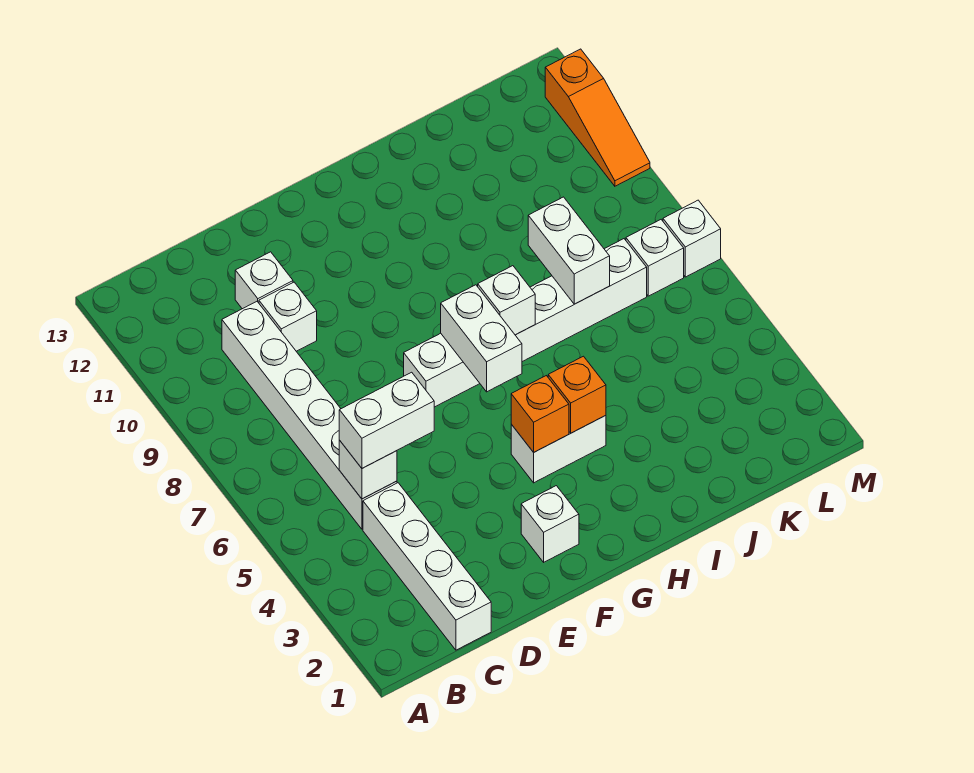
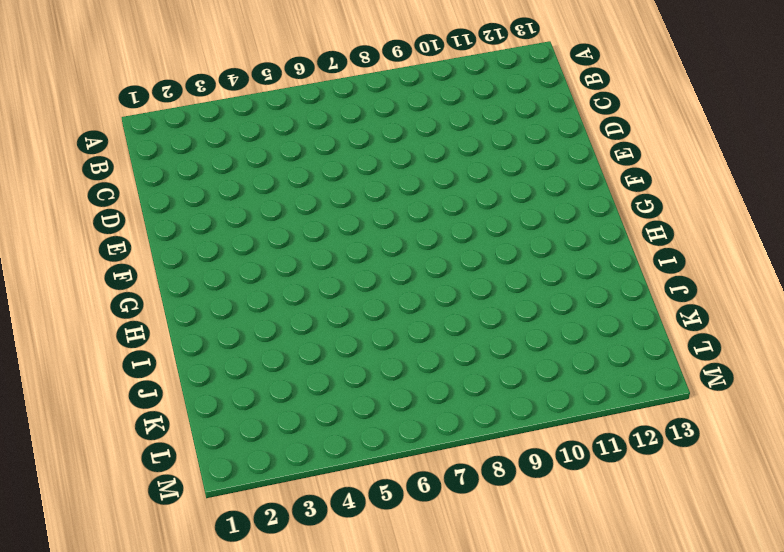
none -> white brick C1:C4 level 1
none -> white brick C5:C10 level 1
none -> white brick D10 level 1

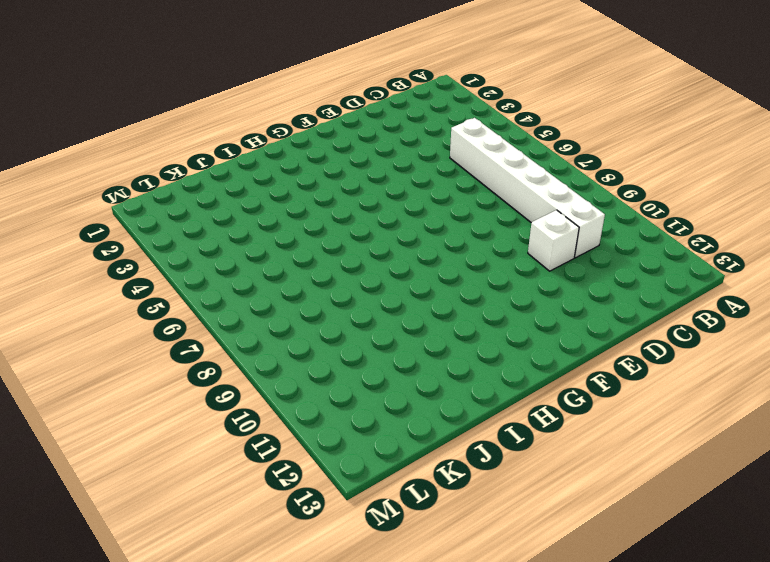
none -> white brick C1:C4 level 1
none -> white brick D11 level 1
none -> white brick F2 level 1

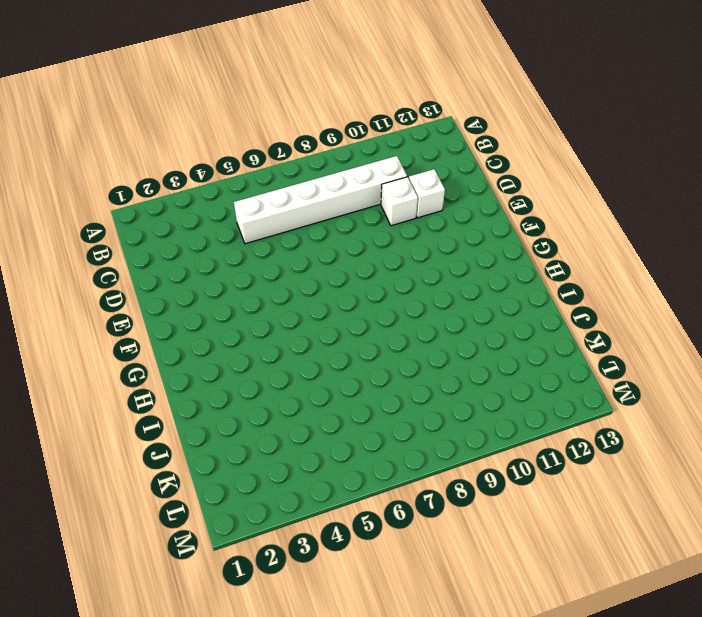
none -> white brick C1:C4 level 1
none -> white brick F2 level 1
none -> white brick F7:K7 level 1

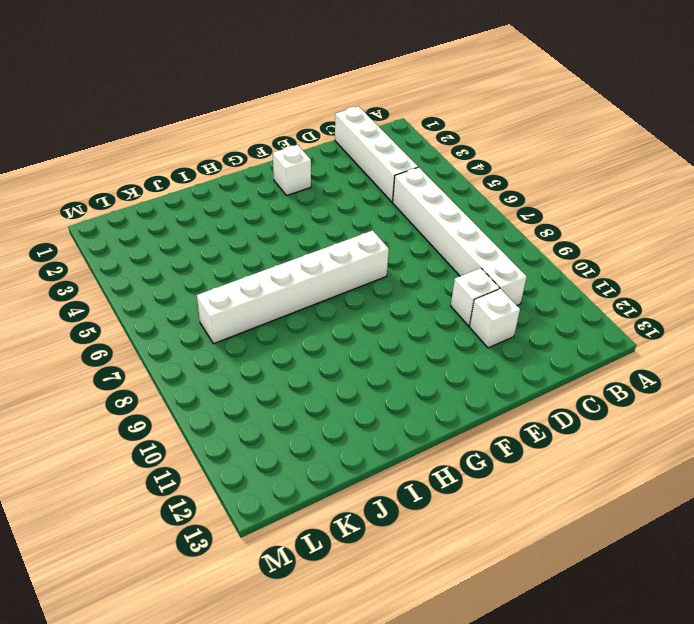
none -> white brick G4:H4 level 1
none -> white brick L7 level 1
none -> white brick M7 level 1

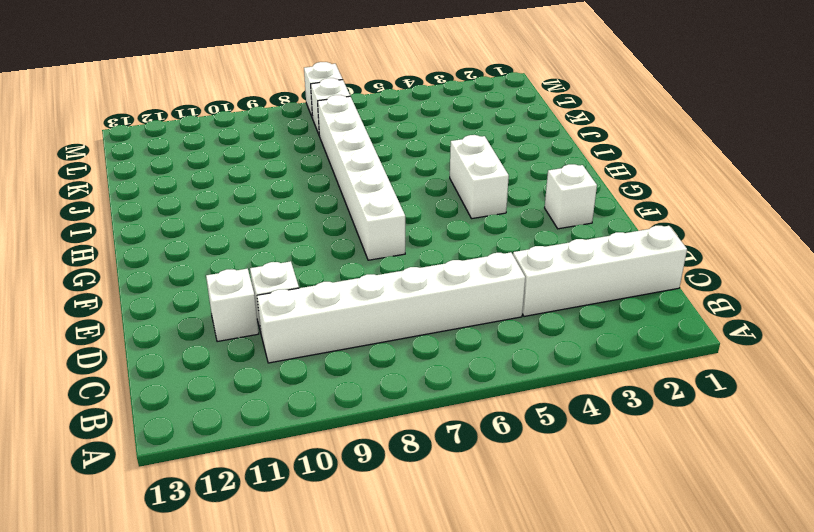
none -> orange slope M10:M12 level 1 top 12
none -> white brick C5 level 2
none -> orange brick G4 level 2

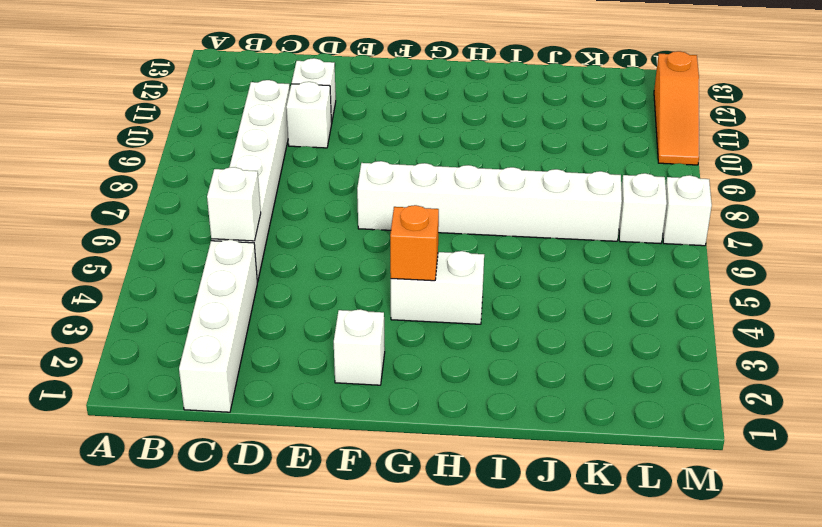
none -> white brick G6:G7 level 2
none -> orange brick H4 level 2
none -> white brick H7 level 2

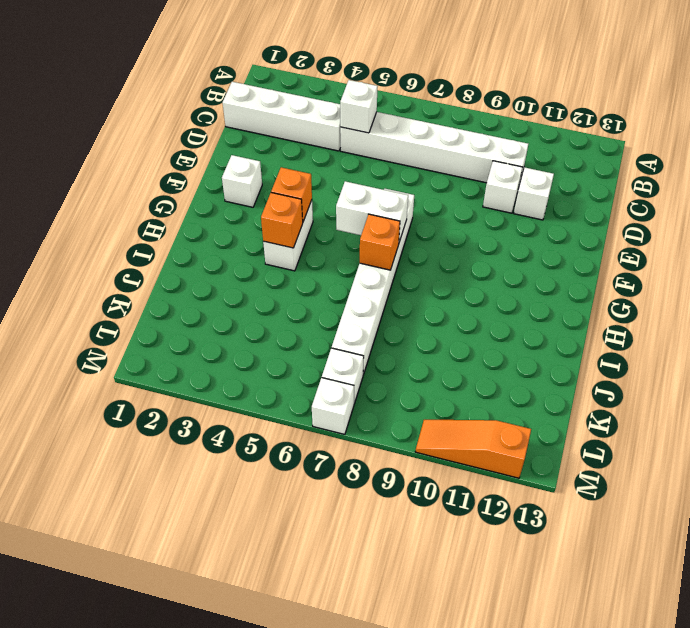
orange brick H7 level 2 -> white brick H7 level 2
none -> white brick J7:J8 level 2
none -> white brick C5:D5 level 3

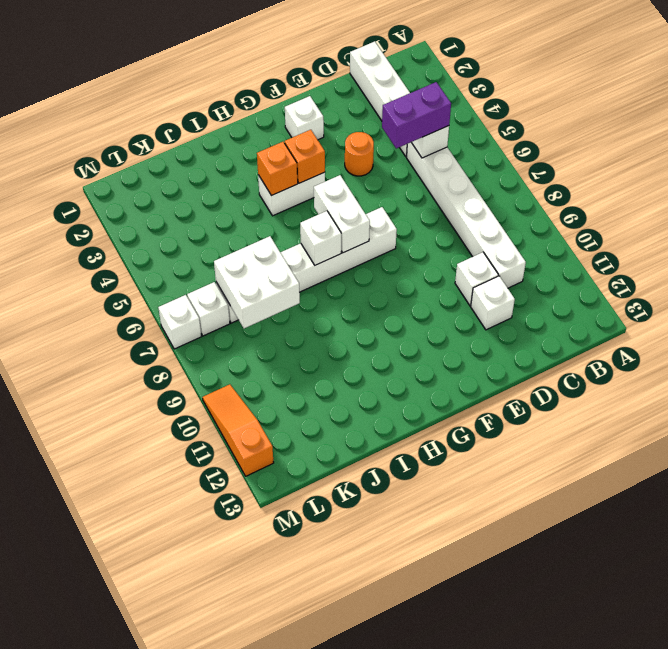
purple brick C5:D5 level 3 -> white brick C5:D5 level 3
orange round brick E4 level 1 -> none
white brick J7:K8 level 2 -> white brick J7:J8 level 2

